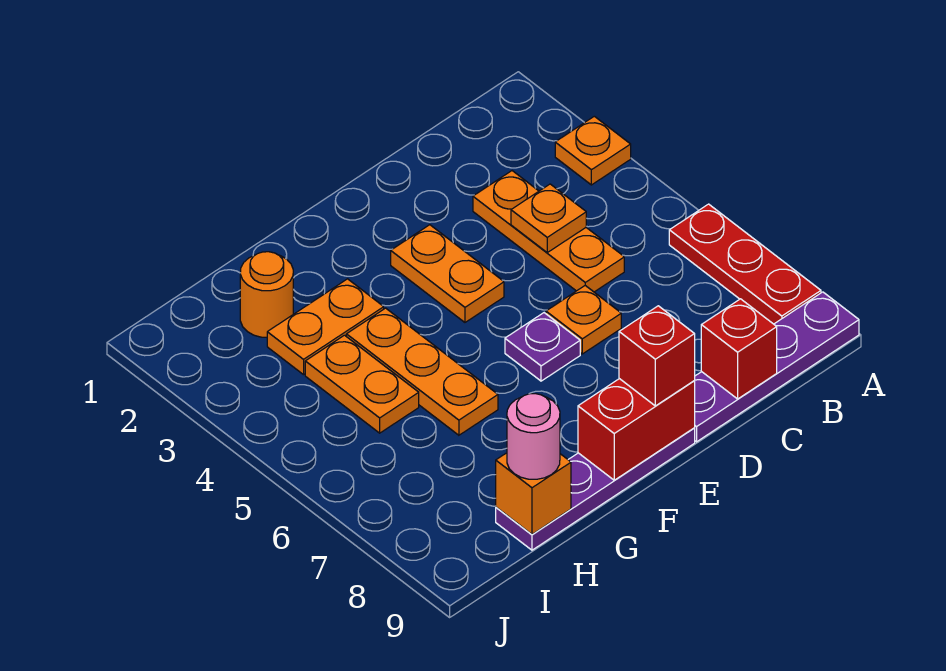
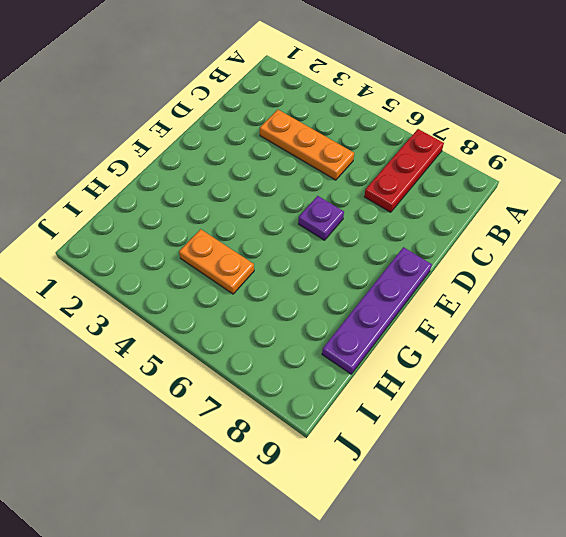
red plate A7:C7 level 1 -> red plate A6:A8 level 1
none -> orange plate A3 level 1
none -> purple plate A9:D9 level 1
none -> orange plate D6 level 1

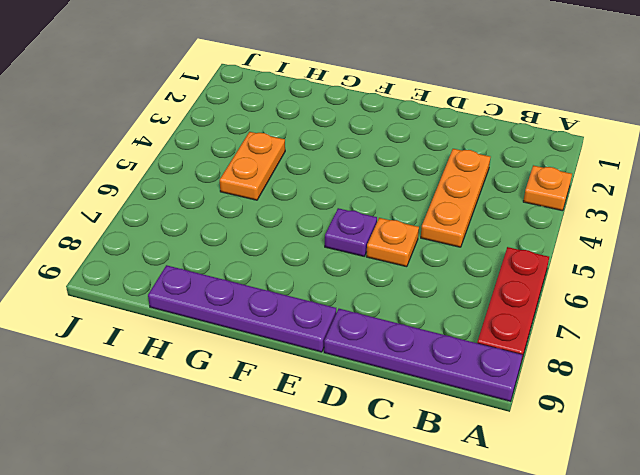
none -> orange plate E3:E4 level 1
none -> orange plate G3:H3 level 1
none -> orange plate G4:G6 level 1

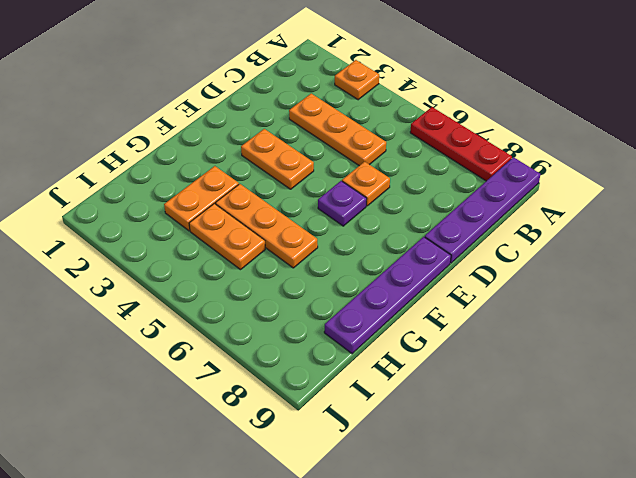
none -> orange round brick H2 level 1
none -> orange plate C4 level 2
none -> red brick C9 level 2

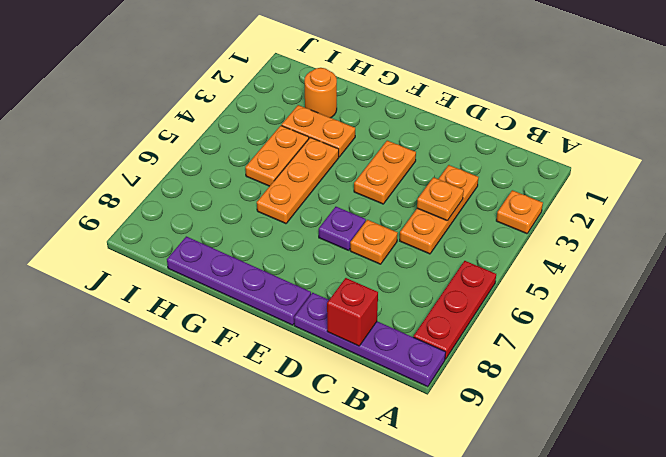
none -> red brick E9:F9 level 2
none -> orange brick H9 level 2
none -> red brick E9 level 3

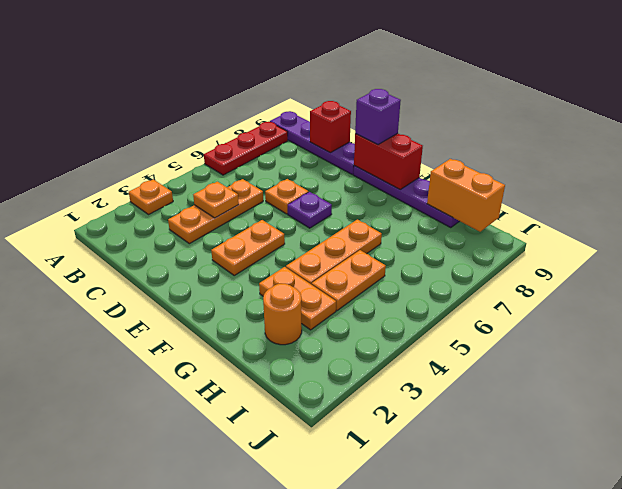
purple brick E9 level 3 -> red brick E9 level 3
orange brick H9:I9 level 2 -> orange brick H9 level 2
none -> pink round brick H9 level 3

